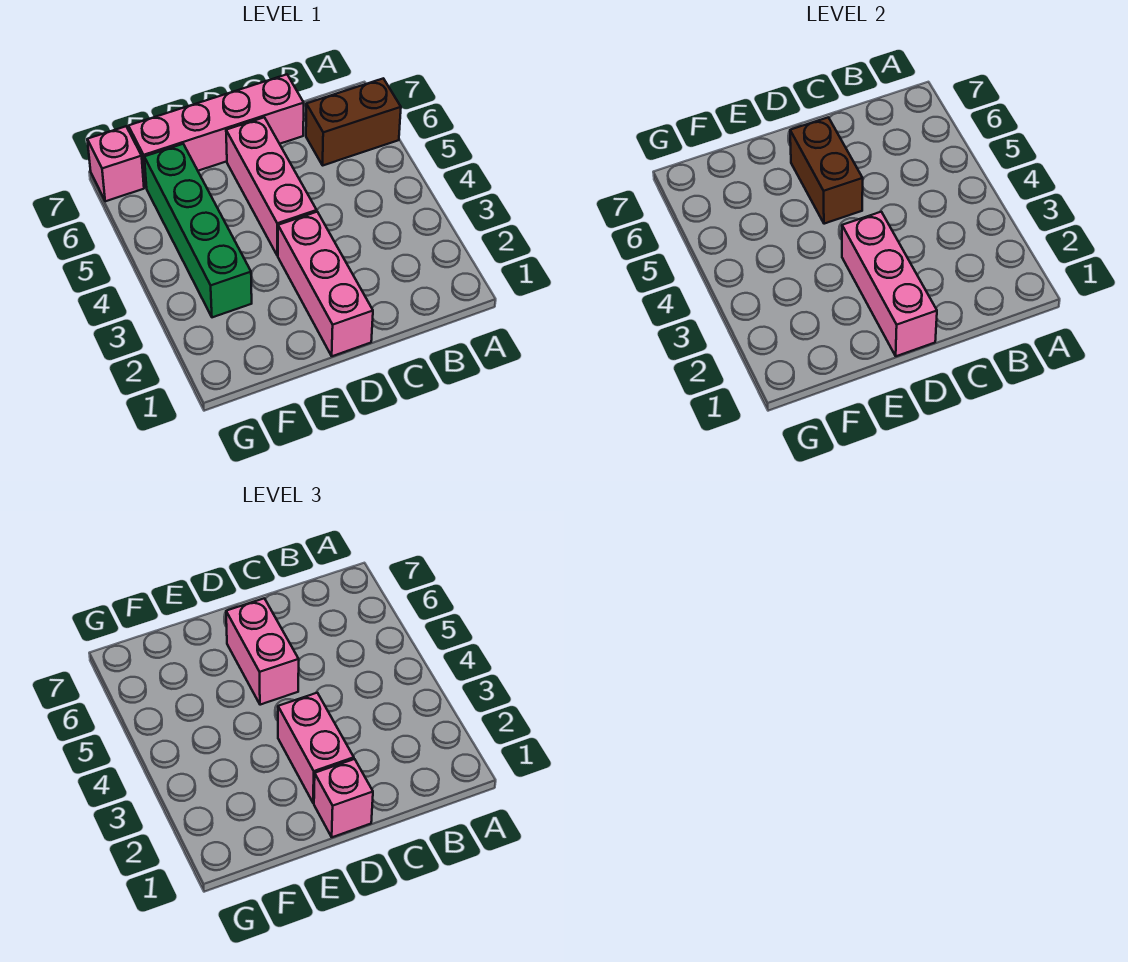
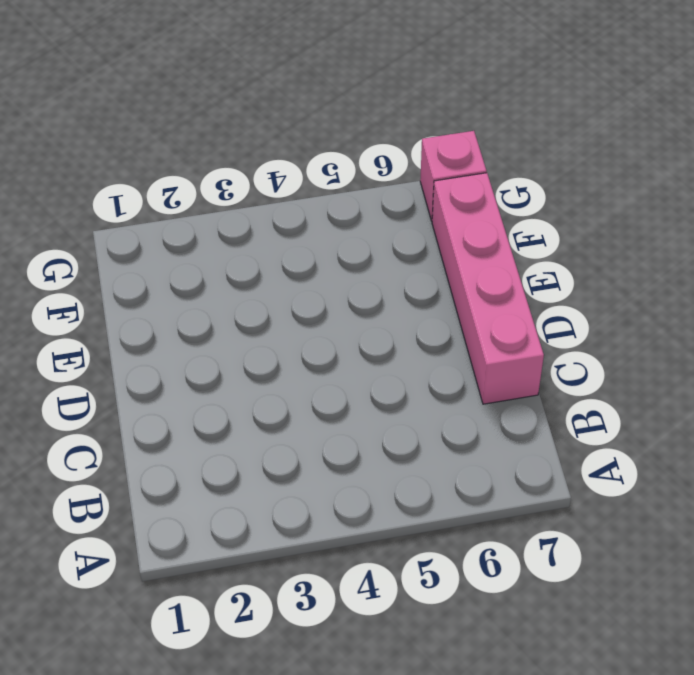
none -> brown brick A6:B6 level 1
none -> pink brick D1:D3 level 1

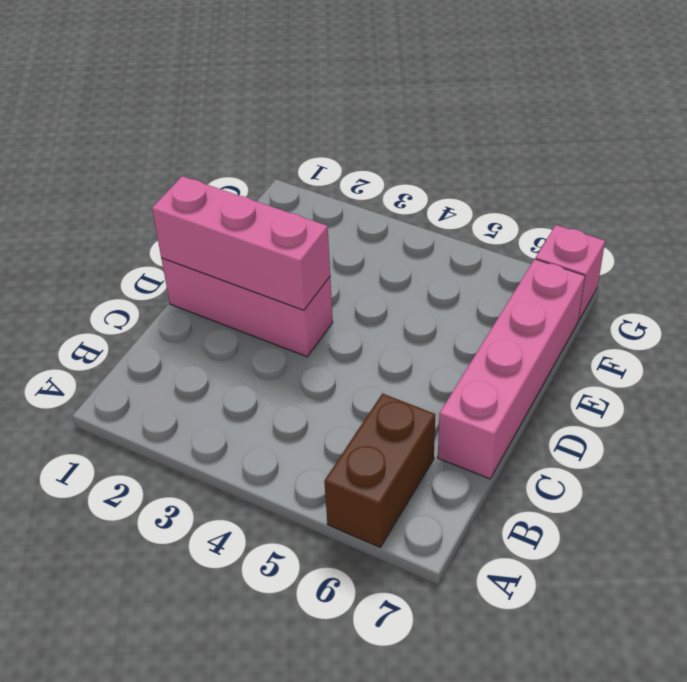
none -> pink brick D4:D6 level 1
none -> green brick F3:F6 level 1

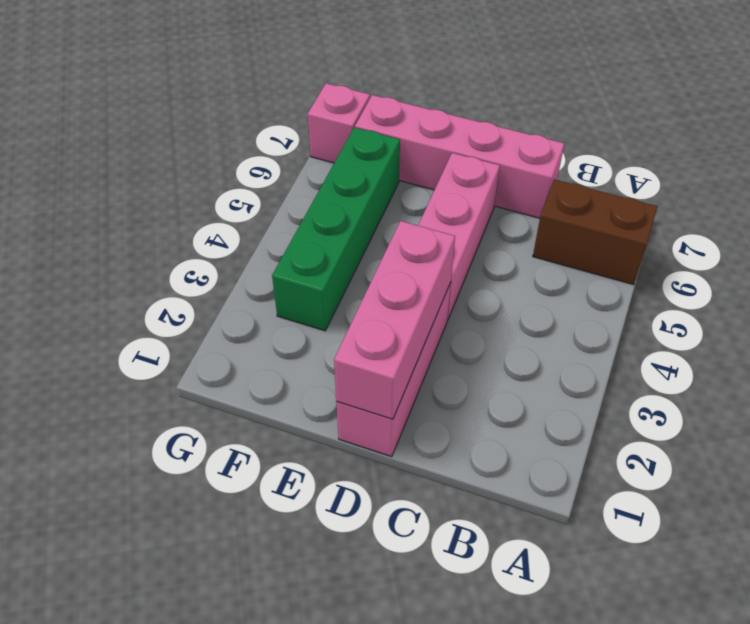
none -> brown brick D5:D6 level 2
none -> pink brick D1 level 3

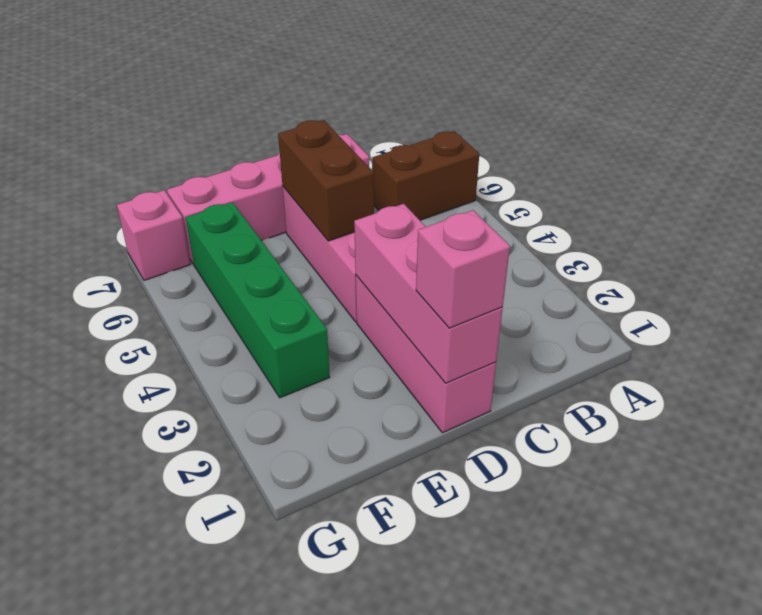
none -> pink brick D2:D3 level 3
none -> pink brick D5:D6 level 3

